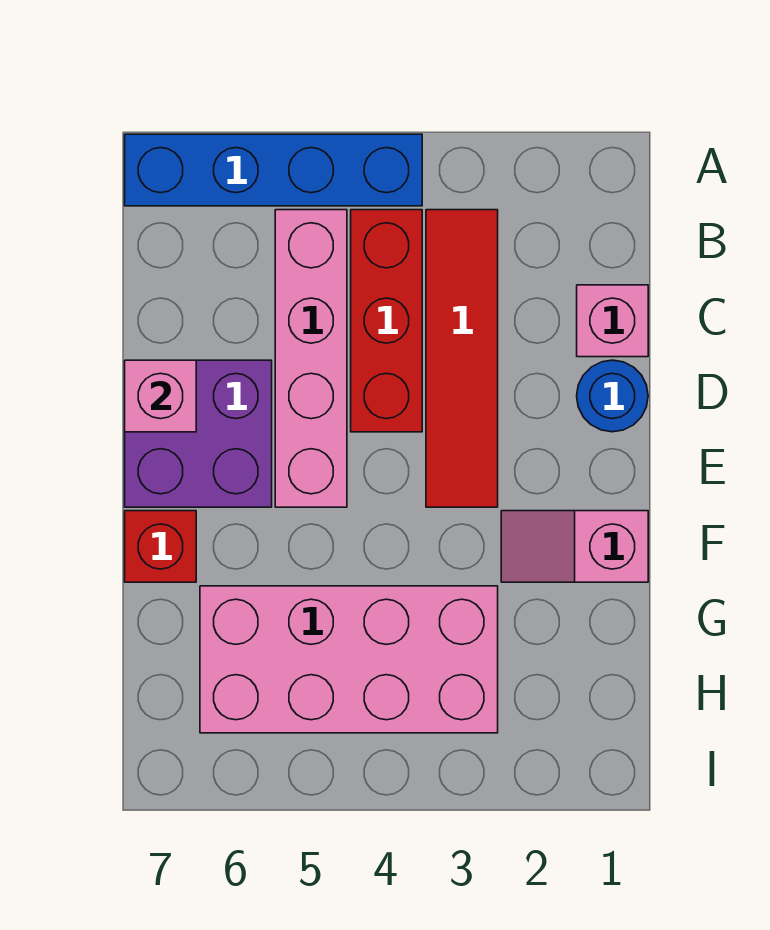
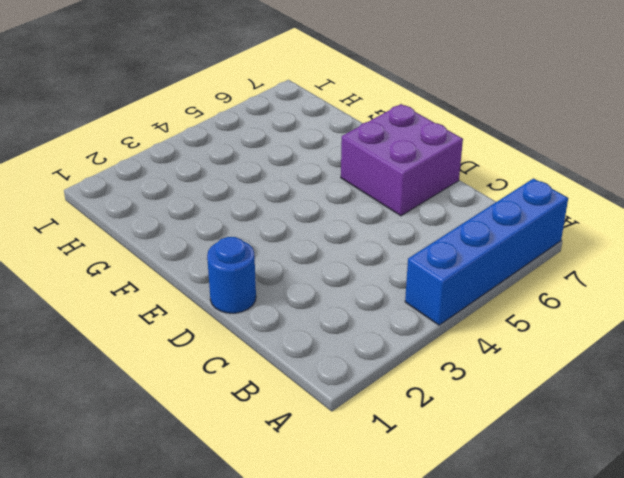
none -> red tile B3:E3 level 1
none -> red brick B4:D4 level 1

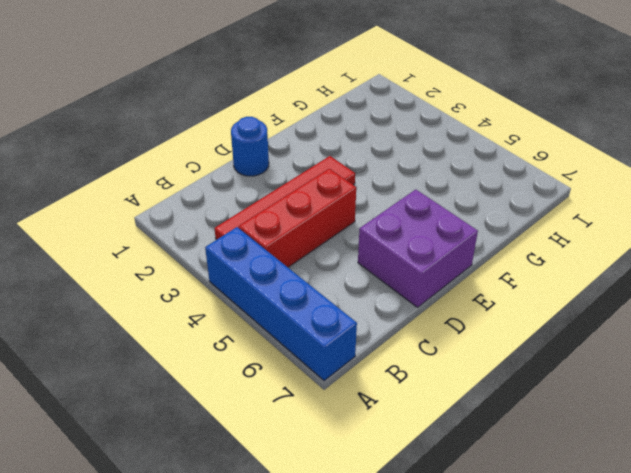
none -> pink brick B5:E5 level 1
none -> pink brick C1 level 1

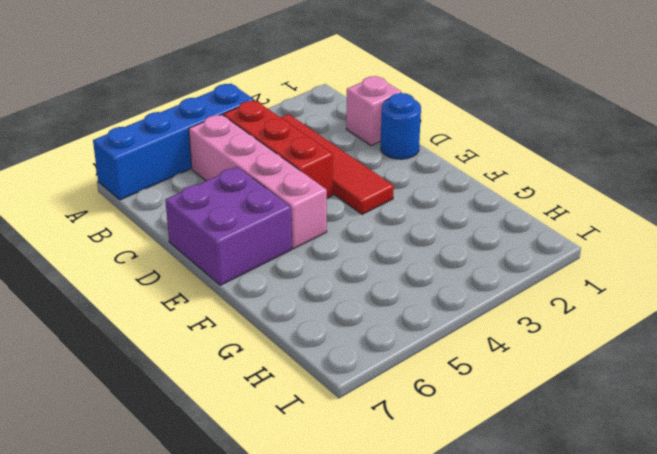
none -> pink slope F1:F2 level 1 top 1
none -> red brick F7 level 1

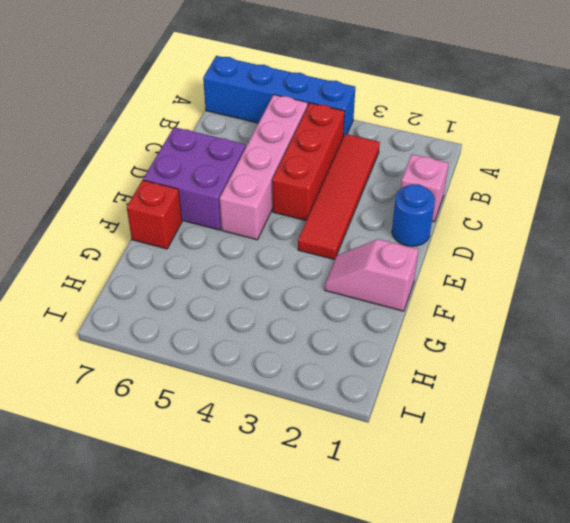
none -> pink brick G3:H6 level 1
none -> pink brick D7 level 2

